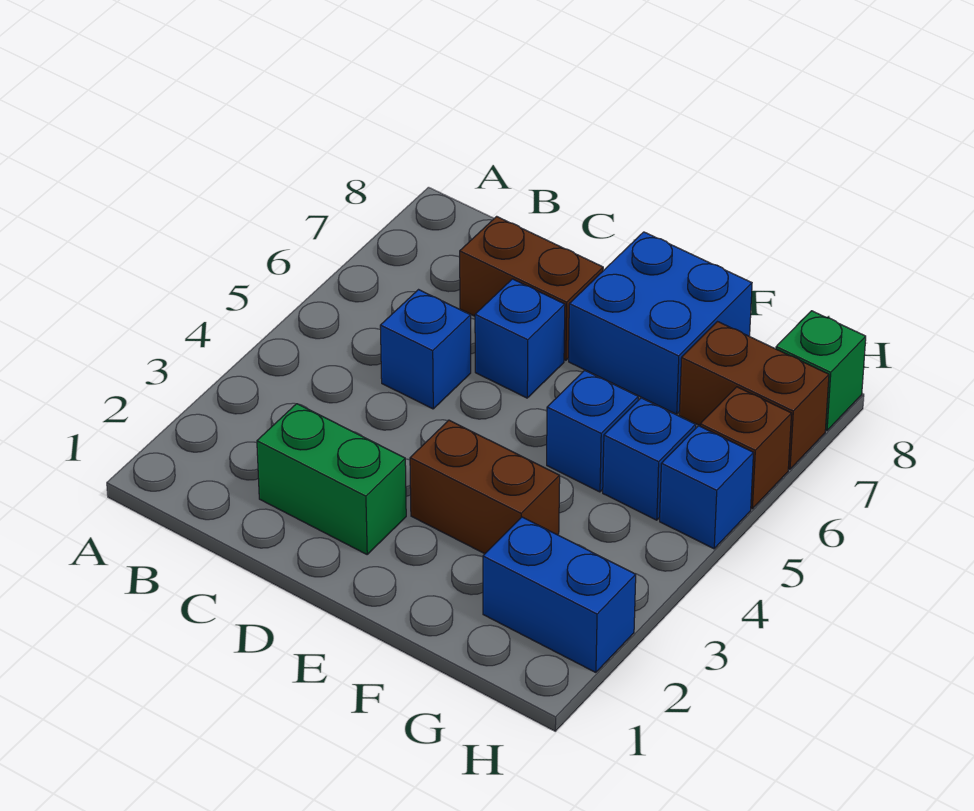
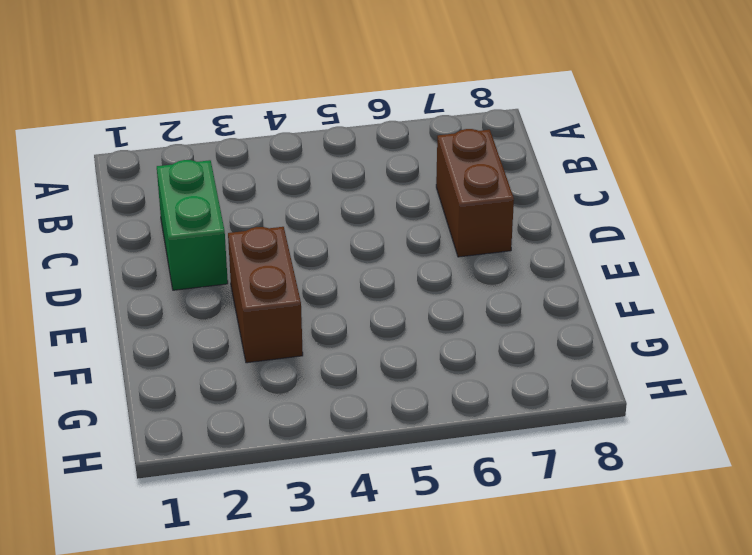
none -> blue brick C5 level 1
none -> blue brick D6 level 1
none -> blue brick E7:F8 level 1

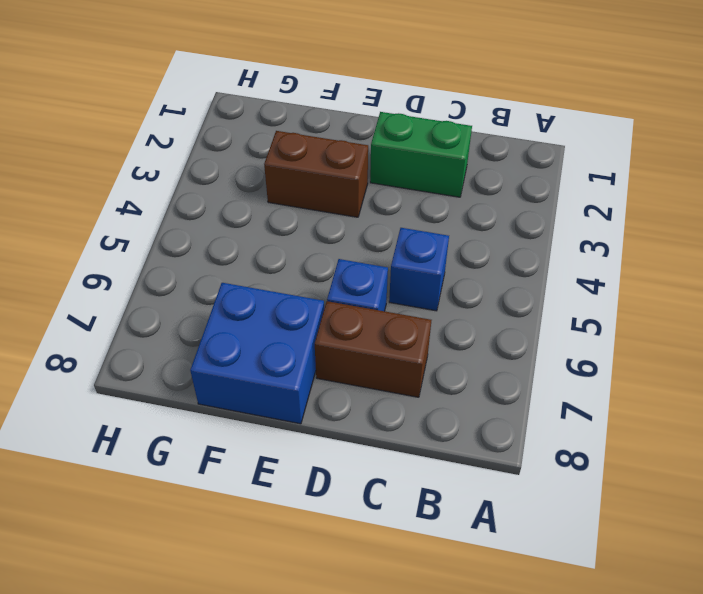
none -> blue brick F5 level 1
none -> blue brick G2:H2 level 1
none -> blue brick G5 level 1

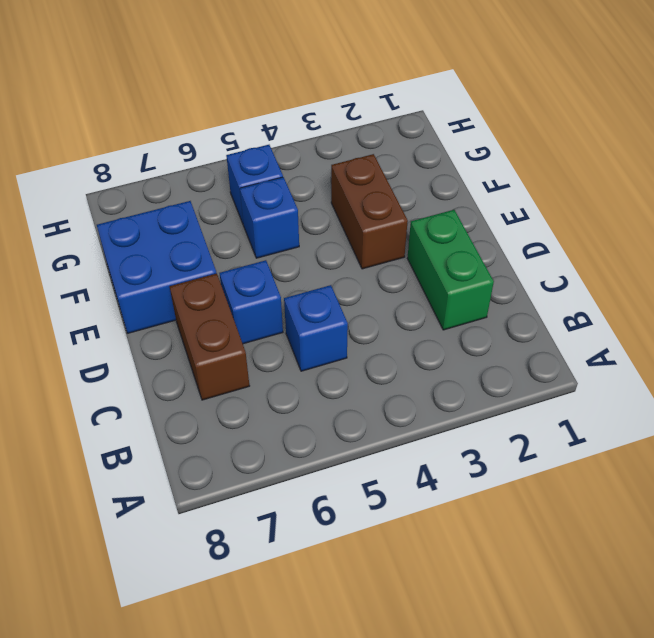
none -> blue brick G2:H2 level 1
none -> brown brick G7:H7 level 1
none -> blue brick H5 level 1

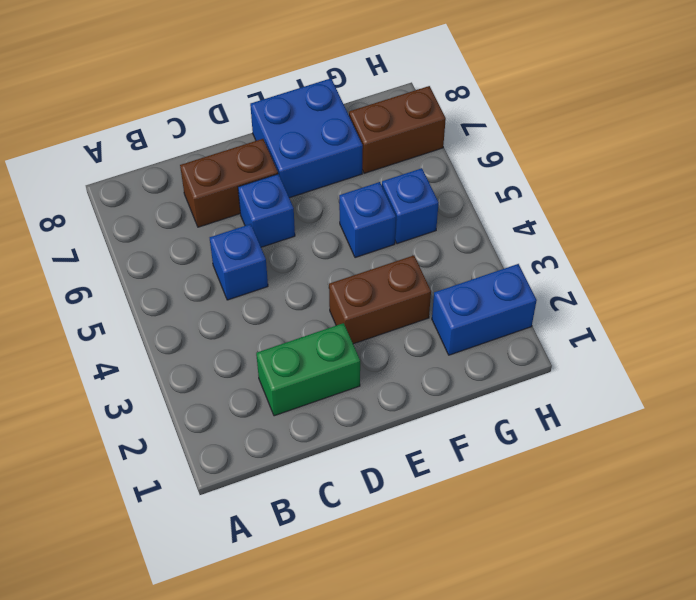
none -> blue brick H5 level 1
none -> brown brick H6 level 1
none -> green brick H8 level 1

